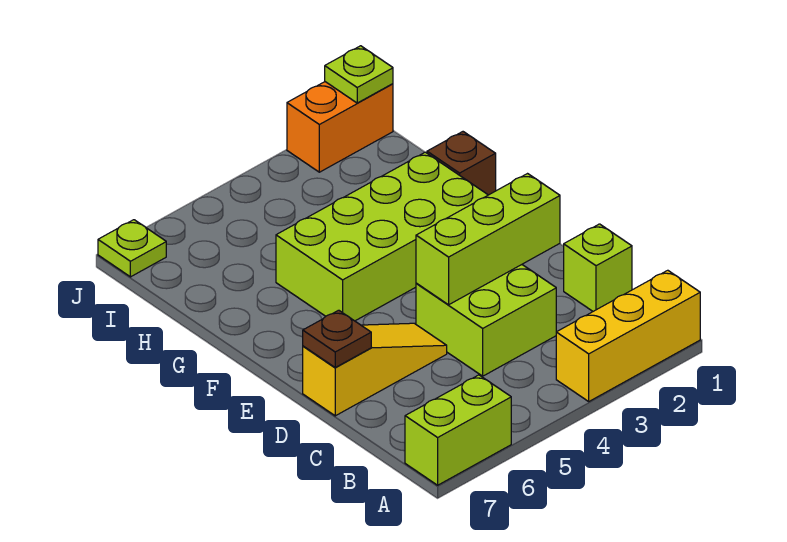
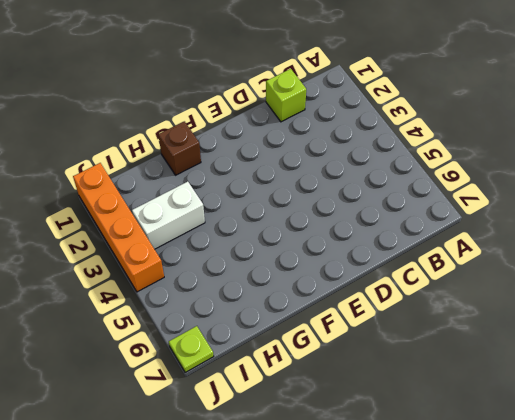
white brick H3:I3 level 1 -> none
orange brick J1:J4 level 1 -> orange brick J1:J2 level 1
none -> yellow brick A1:A3 level 1
none -> lime brick A6:A7 level 1
none -> lime brick C3:D4 level 1

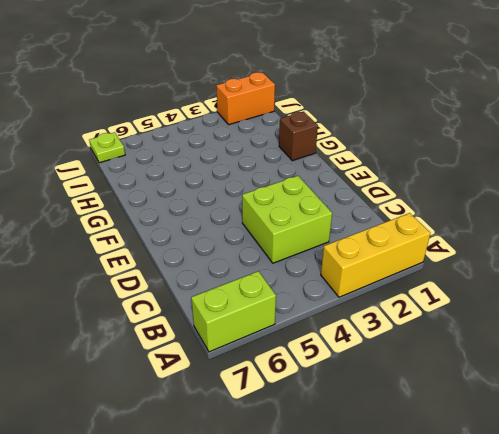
none -> lime brick C1 level 1
none -> yellow slope D5:D7 level 1 top 7
none -> lime brick F2:G5 level 1

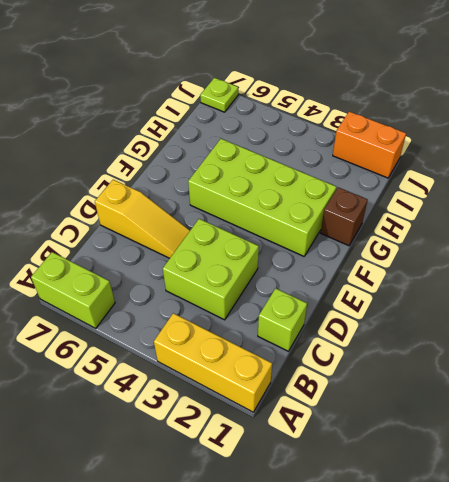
none -> lime brick D2:D4 level 2
none -> brown plate D7 level 2
none -> lime plate J1 level 2

